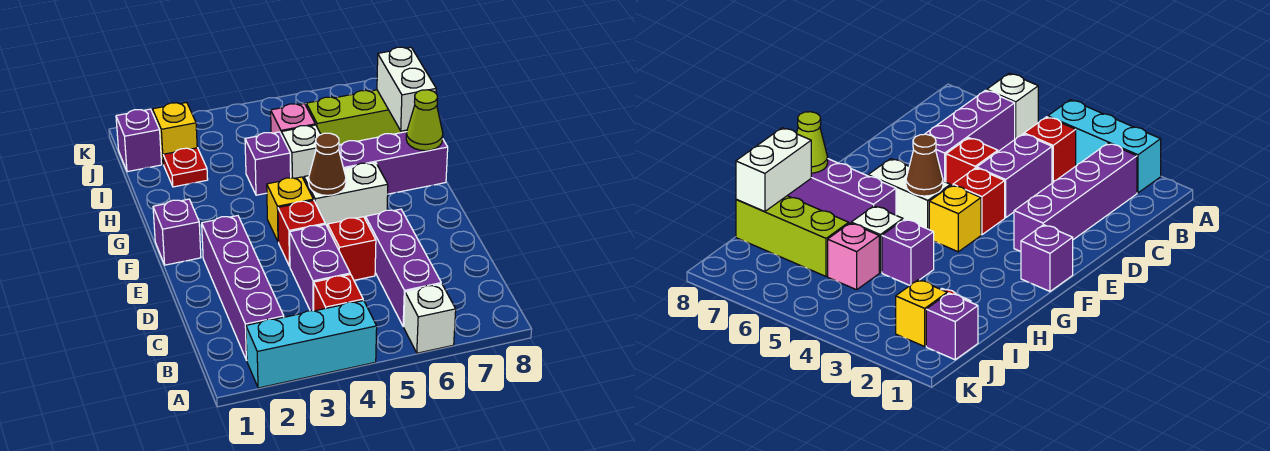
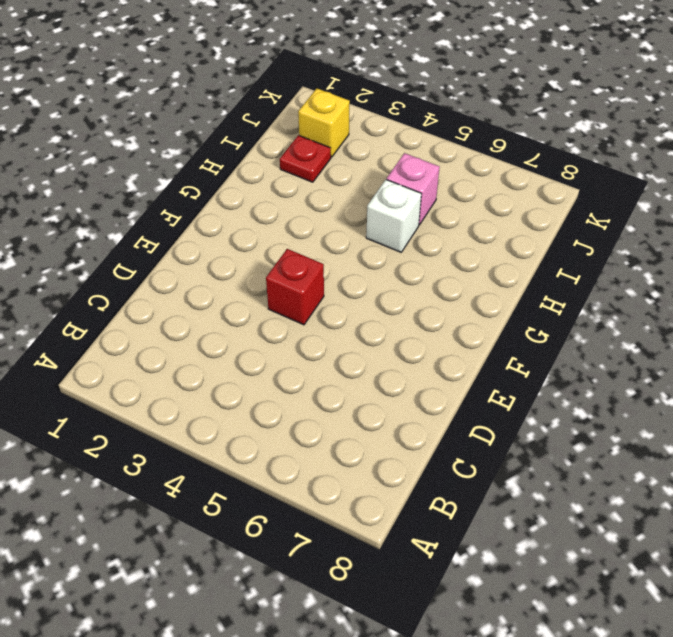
none -> cyan brick A2:A4 level 1
none -> white brick A6 level 1
none -> purple brick B2:E2 level 1

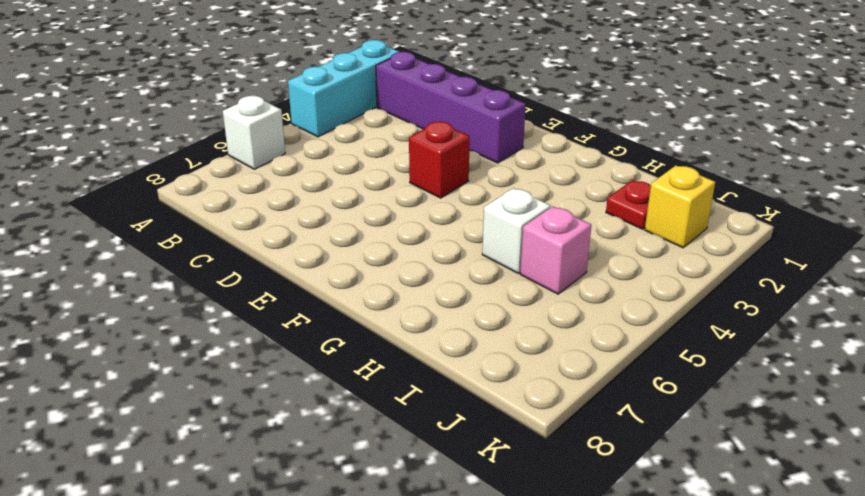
none -> red brick B4 level 1
none -> purple brick B6:D6 level 1
none -> purple brick C4:D4 level 1

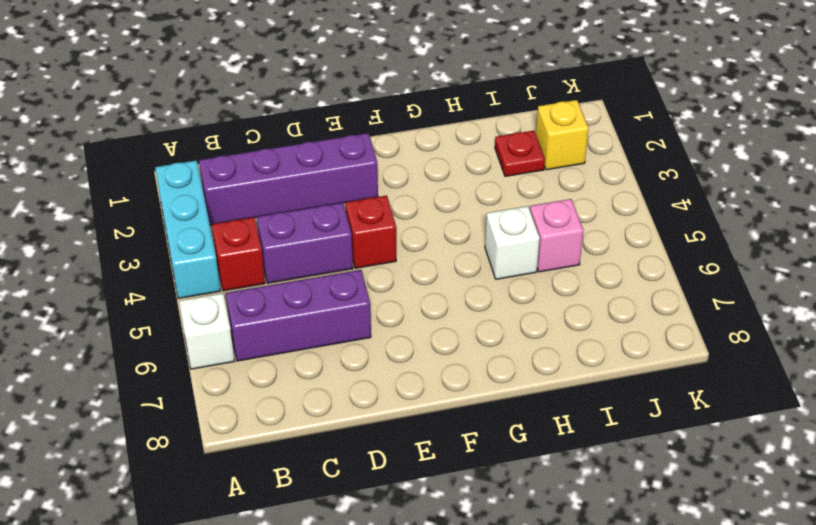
none -> red brick D5 level 1
none -> purple brick F1 level 1
none -> yellow brick F4 level 1

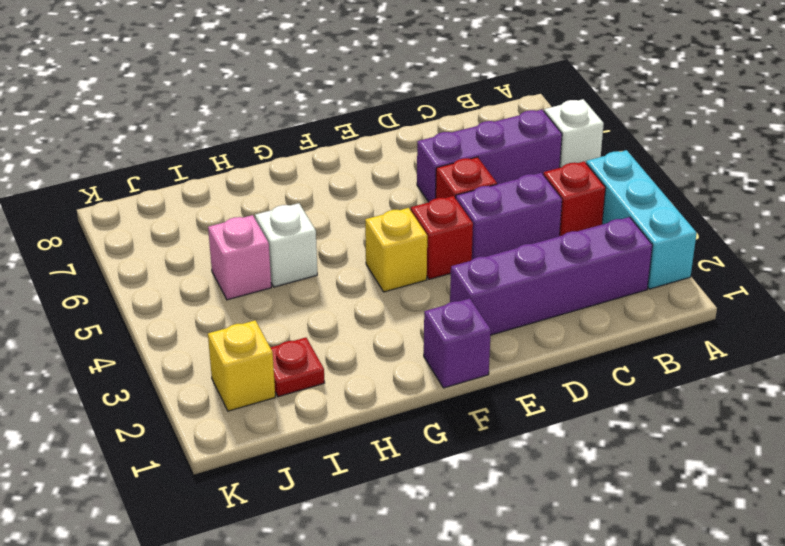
none -> white brick F5:F6 level 1
none -> purple brick G6:G8 level 1
none -> purple brick H4 level 1

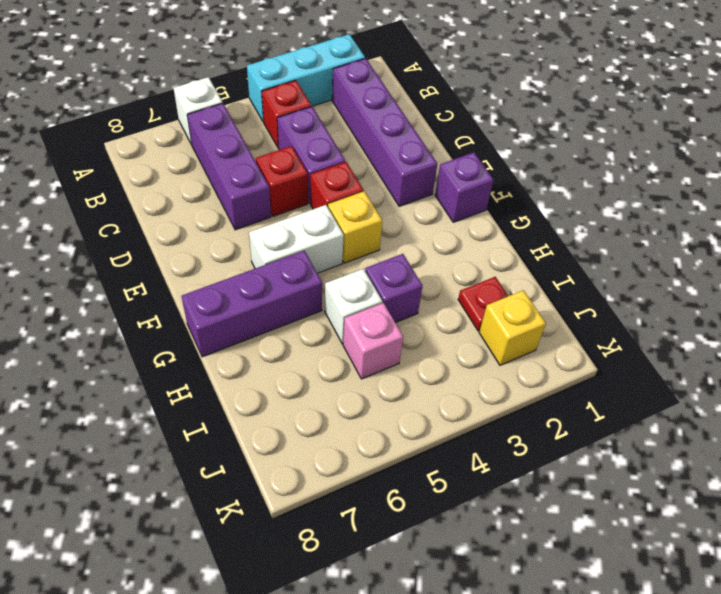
none -> lime brick I6:I8 level 1
none -> purple brick J1 level 1
none -> brown cone F5 level 2

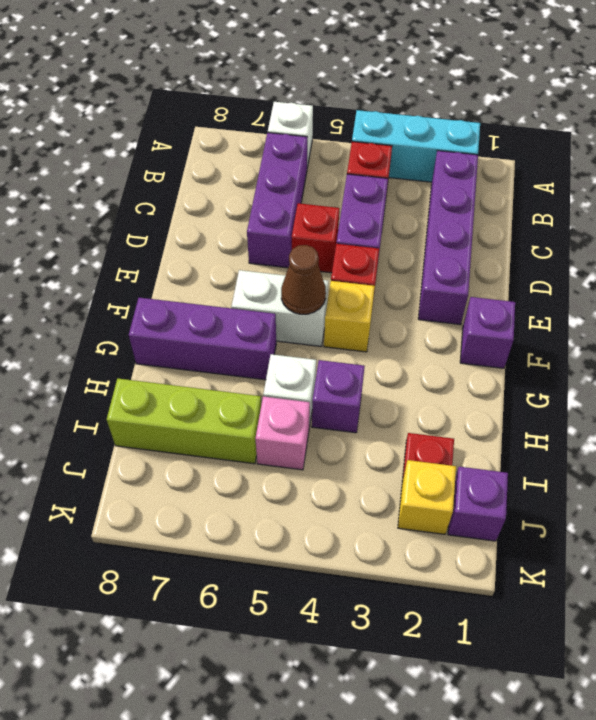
none -> lime cone G8 level 2
none -> white brick H8:I8 level 2

